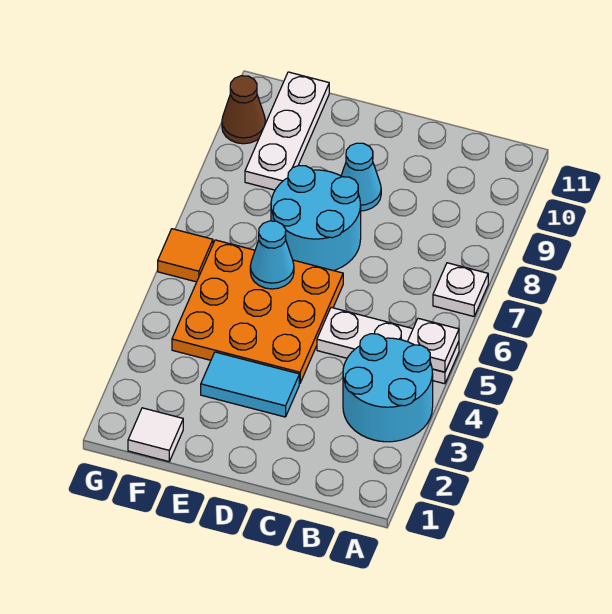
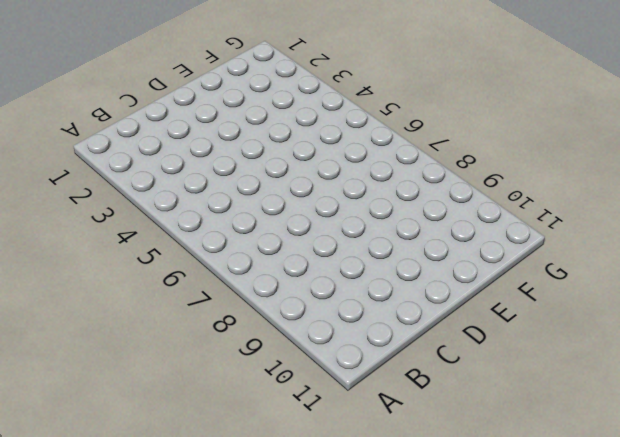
none -> cyan round brick A3:B4 level 1
none -> white plate A5:C5 level 1
none -> white plate A7 level 1

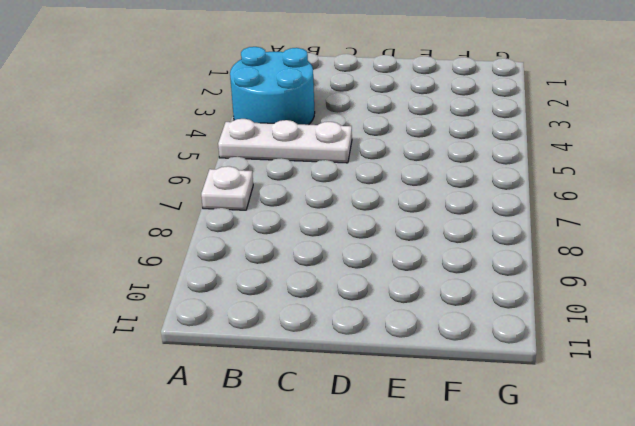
none -> cyan tile D3:E3 level 1
none -> orange plate D4:F6 level 1
none -> cyan round brick D7:E8 level 1

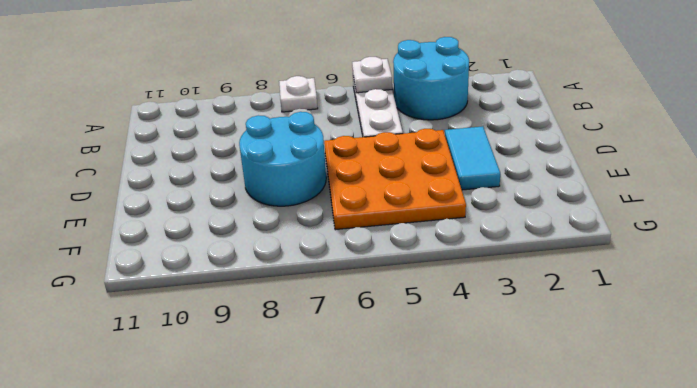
none -> cyan cone D9 level 1
none -> white tile F1 level 1
none -> white plate F9:F11 level 1

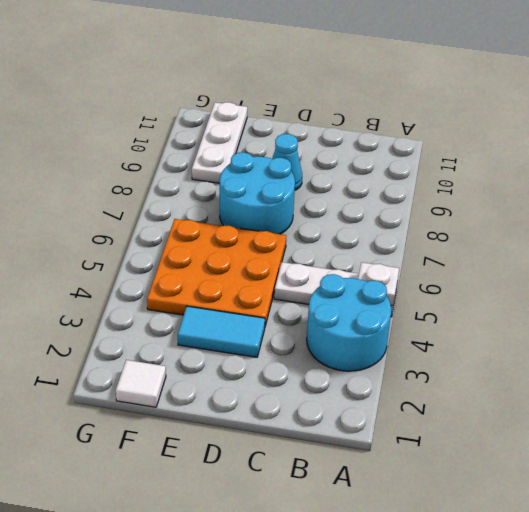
none -> white plate A7 level 1
none -> orange tile G6 level 1
none -> brown cone G10 level 1

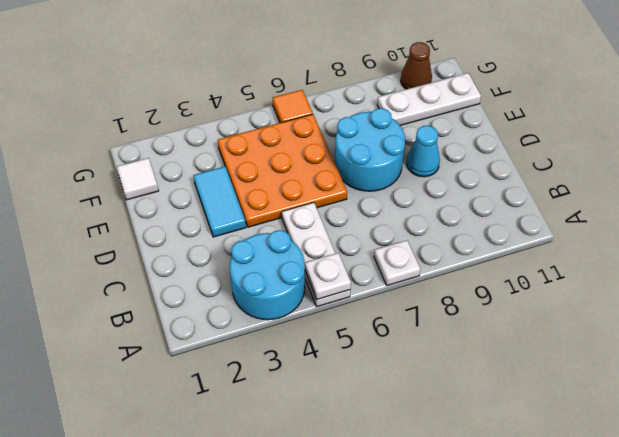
none -> cyan cone E6 level 2

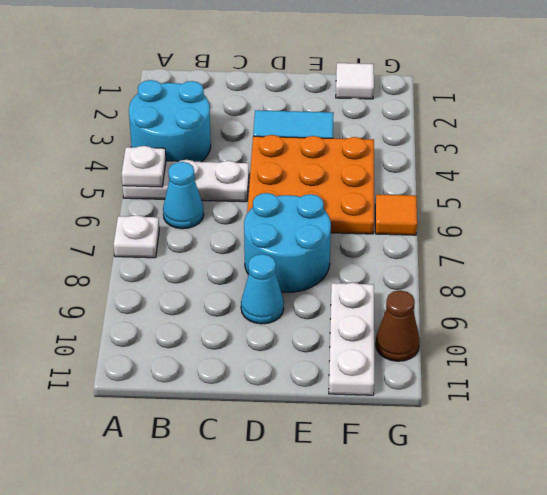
cyan cone B6 level 1 -> cyan cone E6 level 2

